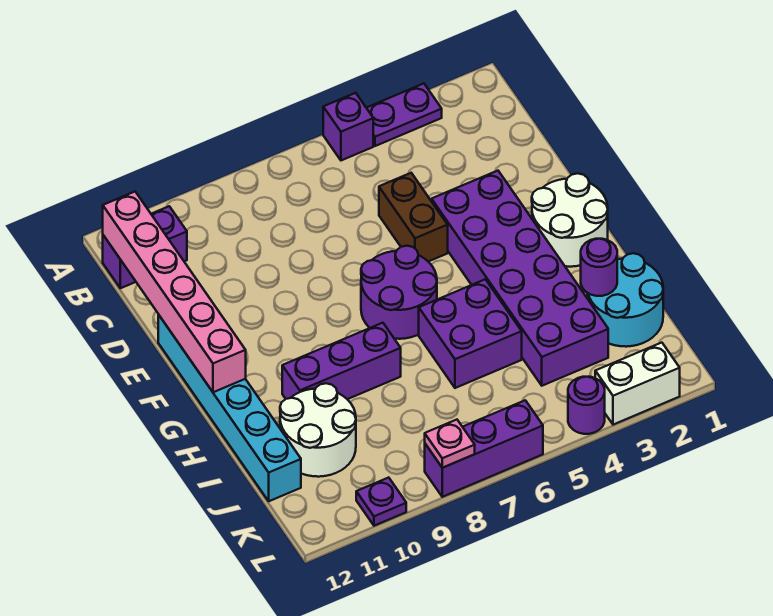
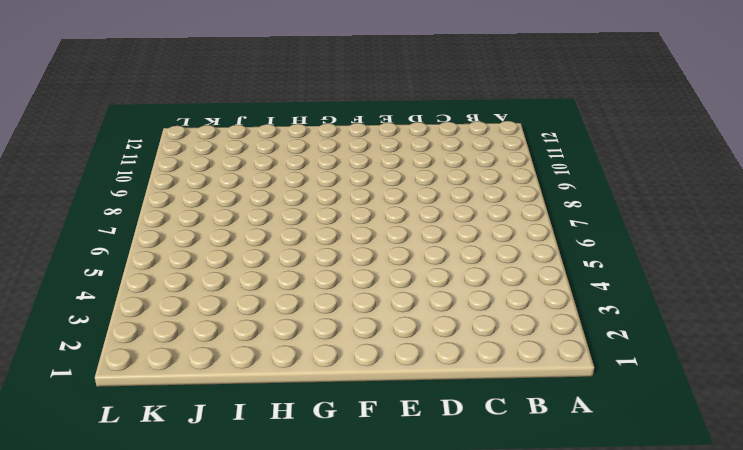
none -> purple plate A3:A4 level 1
none -> purple brick A5 level 1
none -> purple brick B11:B12 level 1

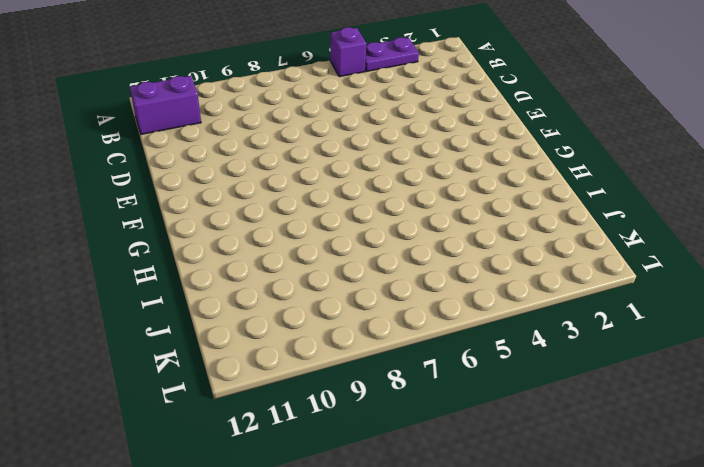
none -> brown brick D5:E5 level 1
none -> purple brick E3:J4 level 1
none -> cyan brick E12:J12 level 1

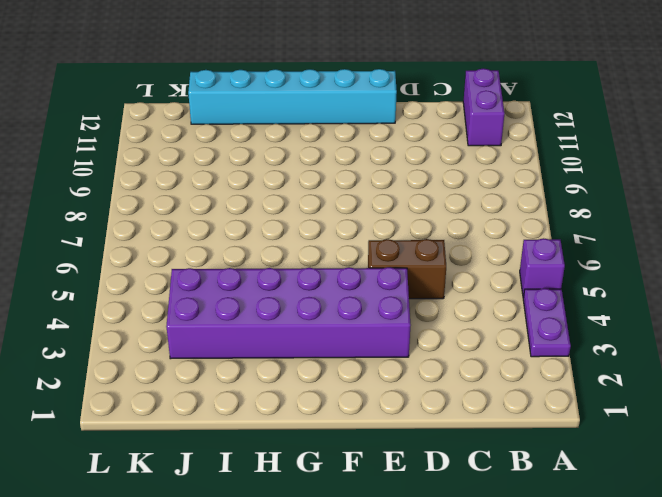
none -> white round brick F1:G2 level 1
none -> purple round brick F6:G7 level 1
none -> purple brick H5:I6 level 1

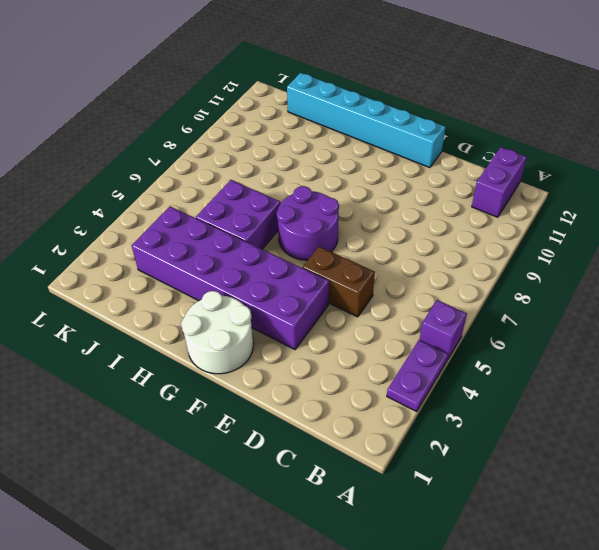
none -> purple brick H8:H10 level 1
none -> cyan round brick I1:J2 level 1
none -> white round brick I10:J11 level 1

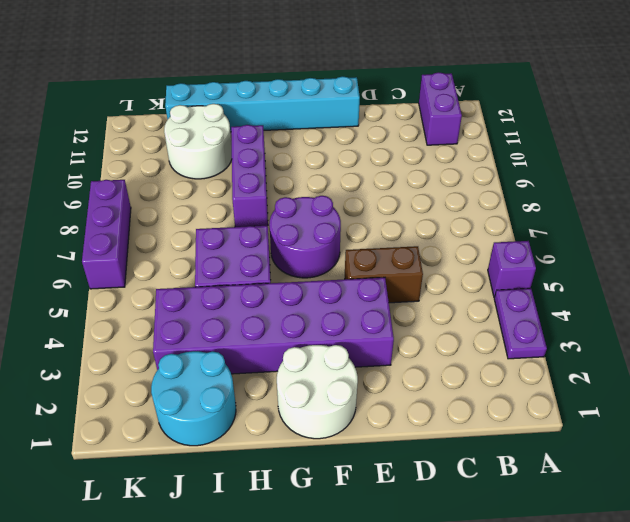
none -> white brick L2:L3 level 1
none -> purple round brick L4 level 1
none -> purple plate L10 level 1

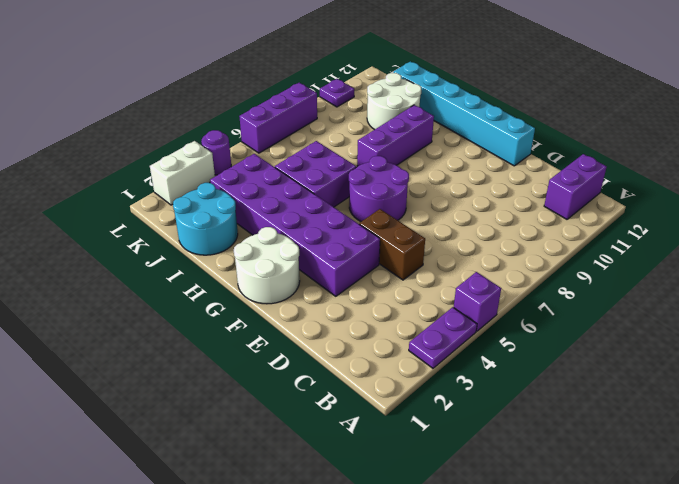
none -> pink brick B12:G12 level 2
none -> purple round brick I2 level 2
none -> pink plate L8 level 2

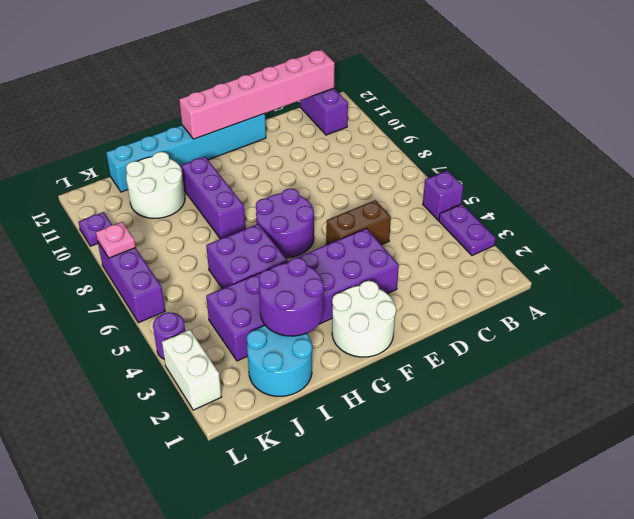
purple round brick H2:I3 level 2 -> purple round brick I2 level 2

